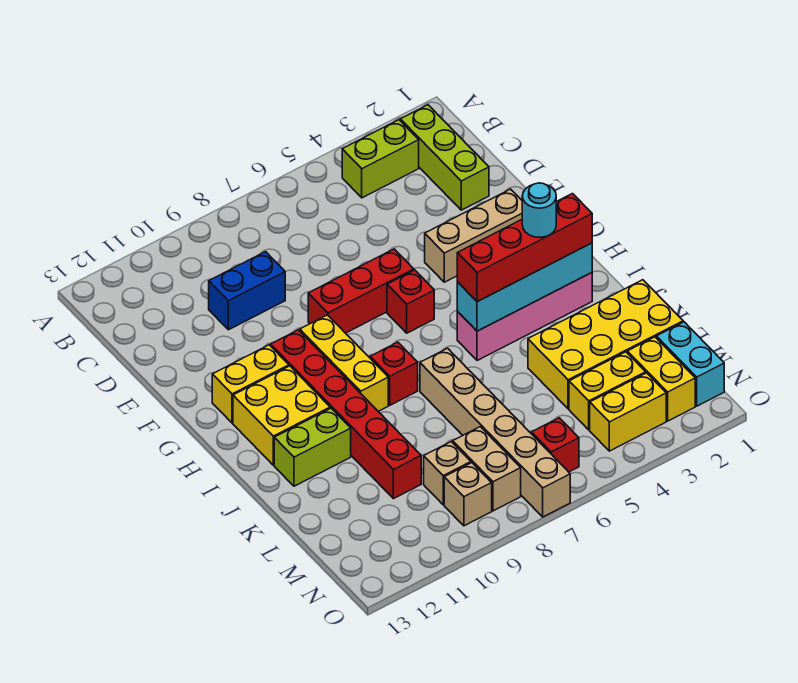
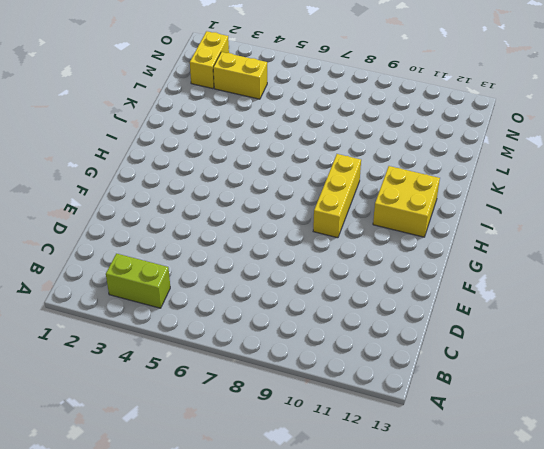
none -> lime brick B2:D2 level 1
none -> blue brick D9:D10 level 1
none -> tan brick F2:F4 level 1

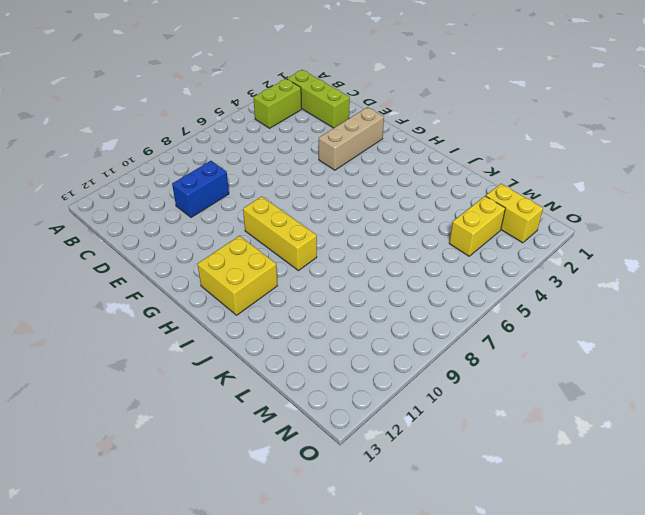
none -> red brick F6:F8 level 1
none -> red brick G6 level 1
none -> red brick G10:L10 level 1

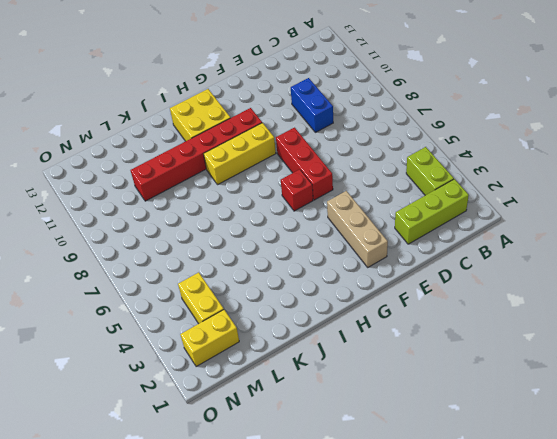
none -> yellow brick G11:G12 level 1
none -> pink brick I2:I5 level 1
none -> red brick I8 level 1

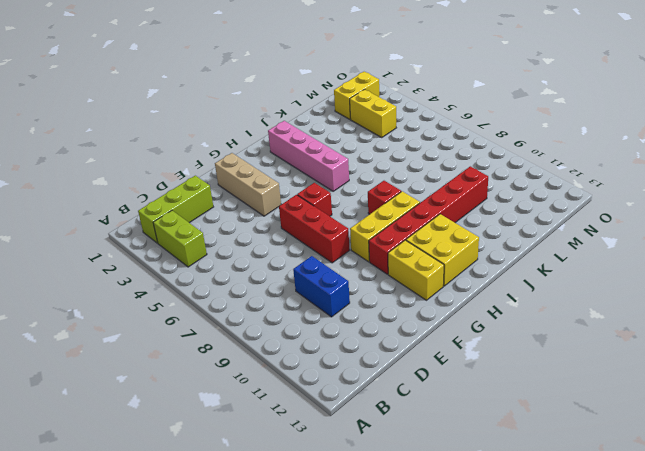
none -> tan brick J7:O7 level 1
none -> lime brick J11:J12 level 1
none -> yellow brick K1:L4 level 1

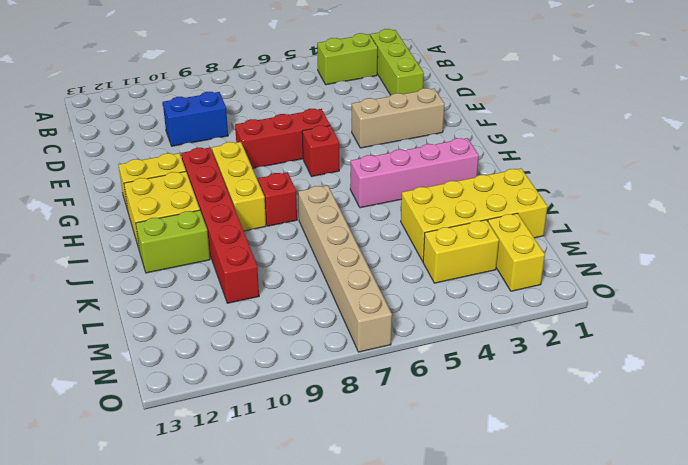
none -> cyan brick M1:N1 level 1
none -> tan brick M8:N8 level 1
none -> tan brick M9 level 1

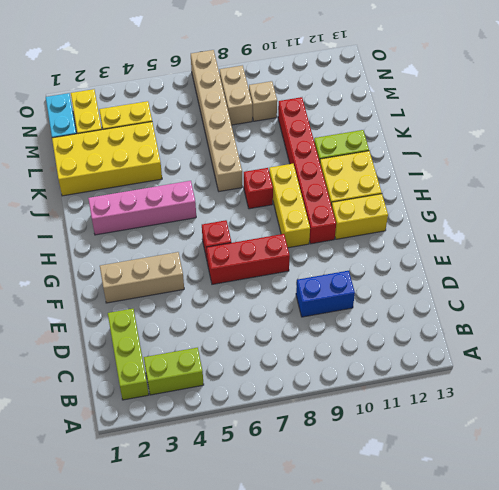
none -> yellow brick N3:N4 level 1
none -> red brick N6 level 1
none -> tan brick N9 level 1

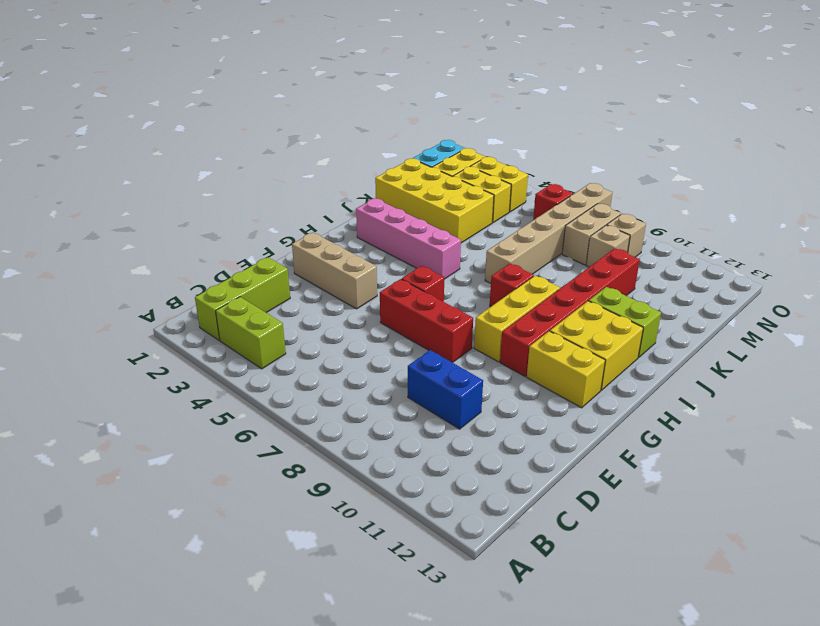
none -> cyan brick I2:I5 level 2
none -> red brick I2:I5 level 3
none -> cyan round brick I3 level 4

